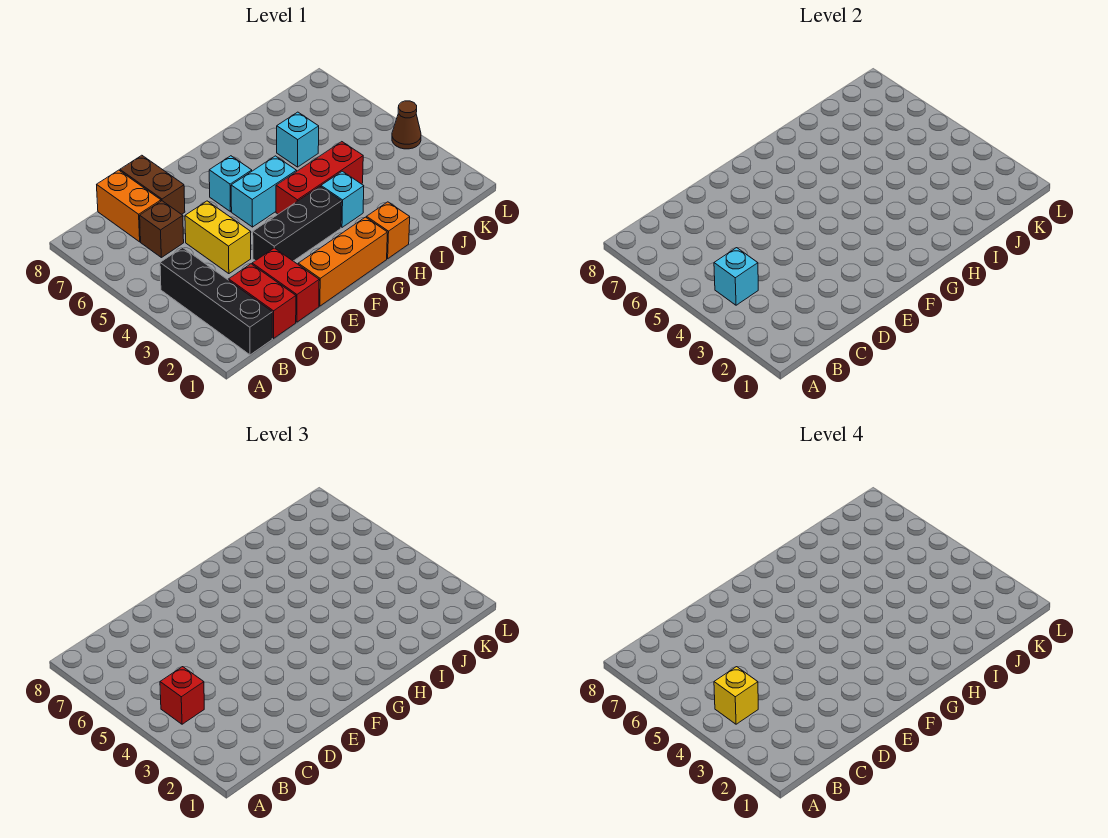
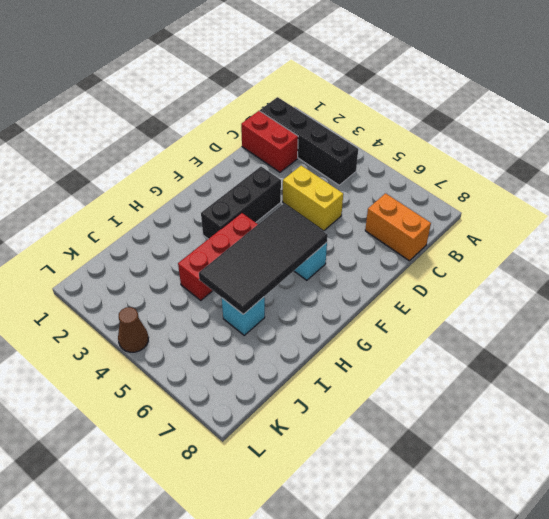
black tile F5:I6 level 2 -> none
none -> brown brick C6 level 1
none -> red brick D1:D2 level 1
none -> brown brick D7:D8 level 1

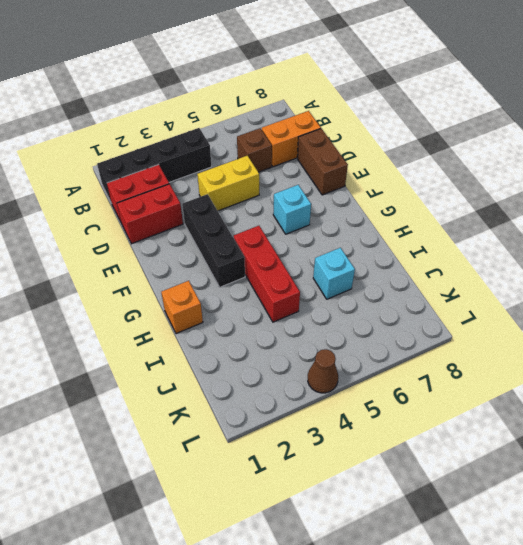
brown brick D8:E8 level 1 -> brown brick D7:D8 level 1
none -> orange brick E1:G1 level 1
none -> cyan brick F5:G5 level 1
none -> cyan brick H3 level 1

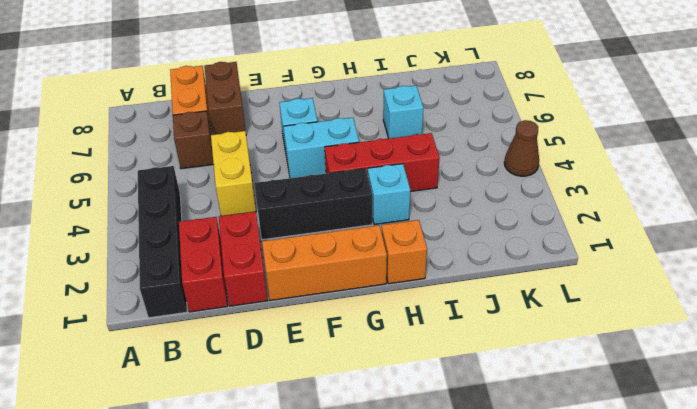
none -> cyan brick B4 level 2
none -> red brick B4 level 3
none -> yellow brick B4 level 4

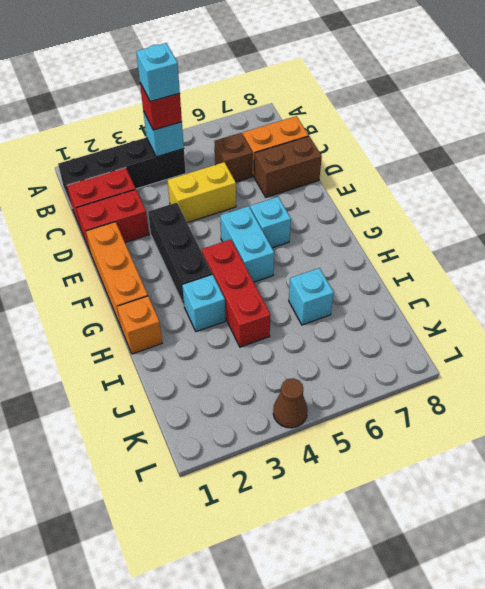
cyan brick B4 level 4 -> yellow brick B4 level 4

